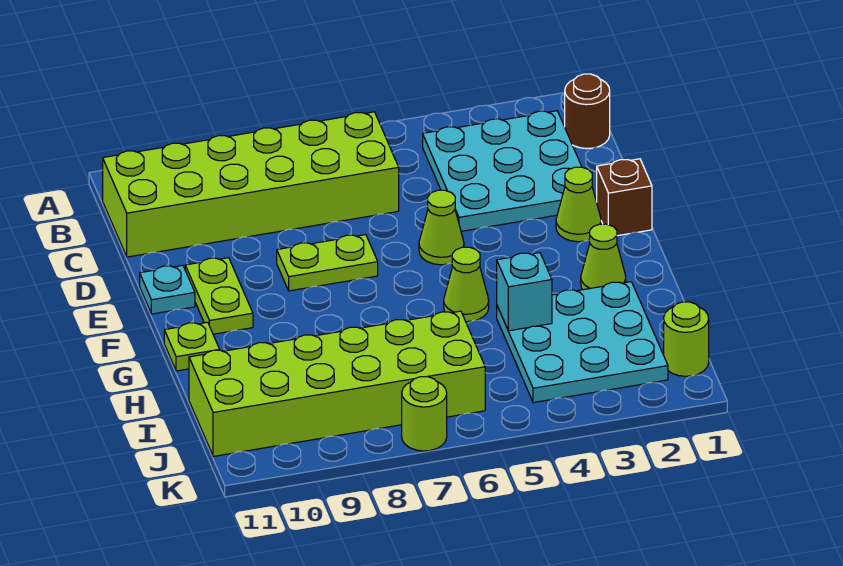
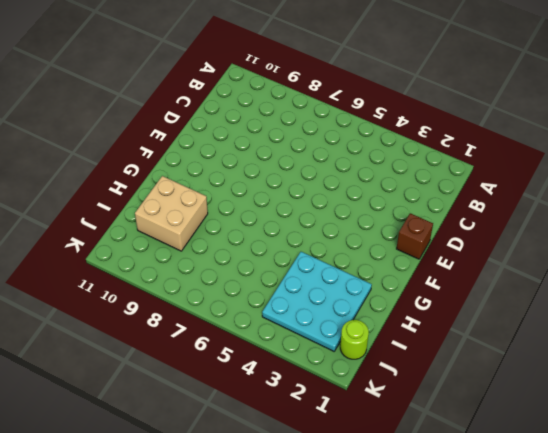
tan brick H9:I10 level 1 -> lime brick I6:J11 level 1
none -> brown round brick B1 level 1
none -> cyan plate B2:D4 level 1
none -> lime brick B6:C11 level 1

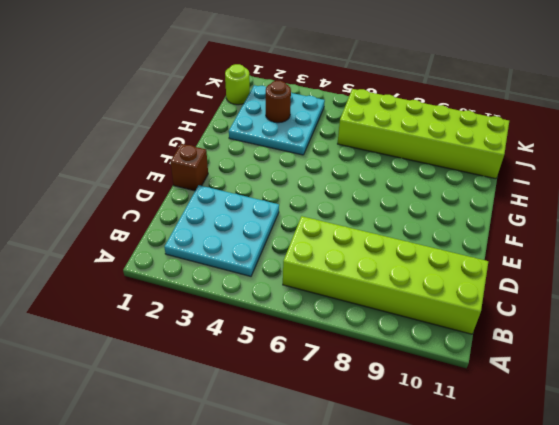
brown round brick I3 level 2 -> brown round brick B1 level 1
none -> lime cone E2 level 1
none -> lime cone E5 level 1
none -> lime plate E7:E8 level 1

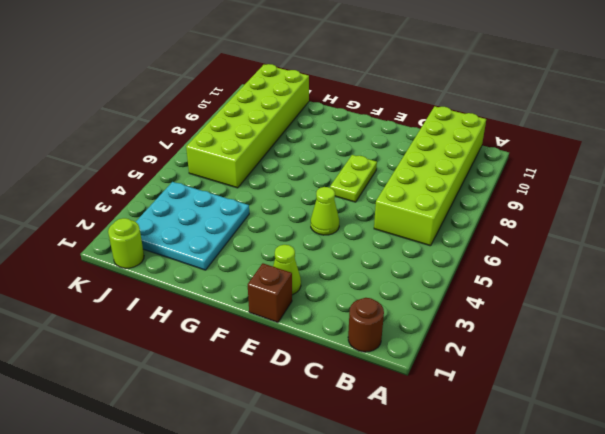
none -> cyan plate B2:D4 level 1
none -> lime plate E10:F10 level 1
none -> cyan plate E11 level 1

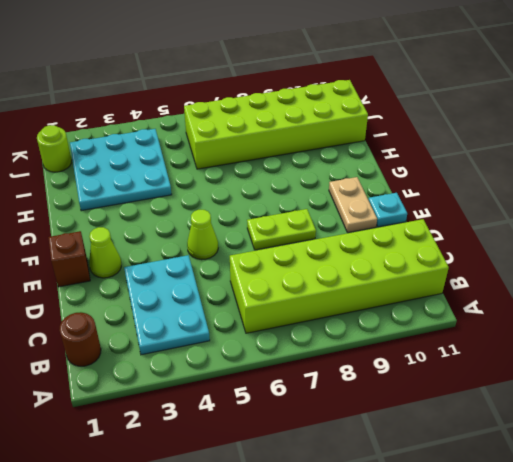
cyan plate B3:D4 level 1 -> cyan plate B2:D4 level 1
tan plate E10:F10 level 1 -> lime plate E10:F10 level 1
none -> lime cone G2 level 1
none -> lime cone G5 level 1
none -> lime plate G11 level 1

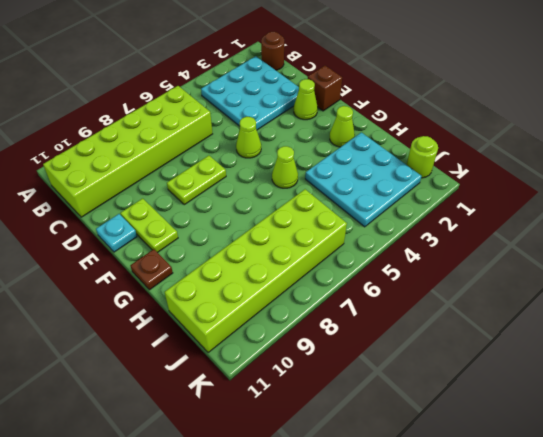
brown plate G11 level 1 -> lime plate G11 level 1
none -> lime round brick K7 level 1
none -> cyan brick H4 level 2

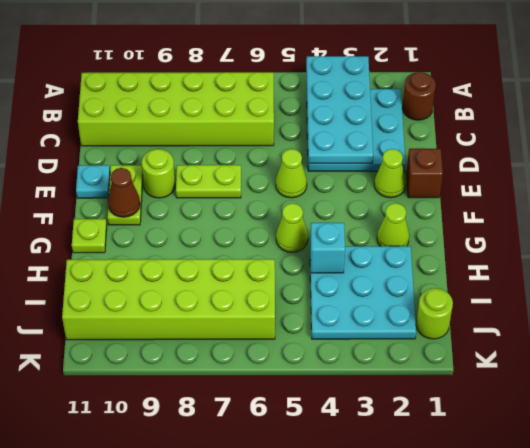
cyan plate A3:D4 level 2 -> none
lime round brick E9 level 1 -> lime round brick K7 level 1
brown cone F10 level 2 -> none

